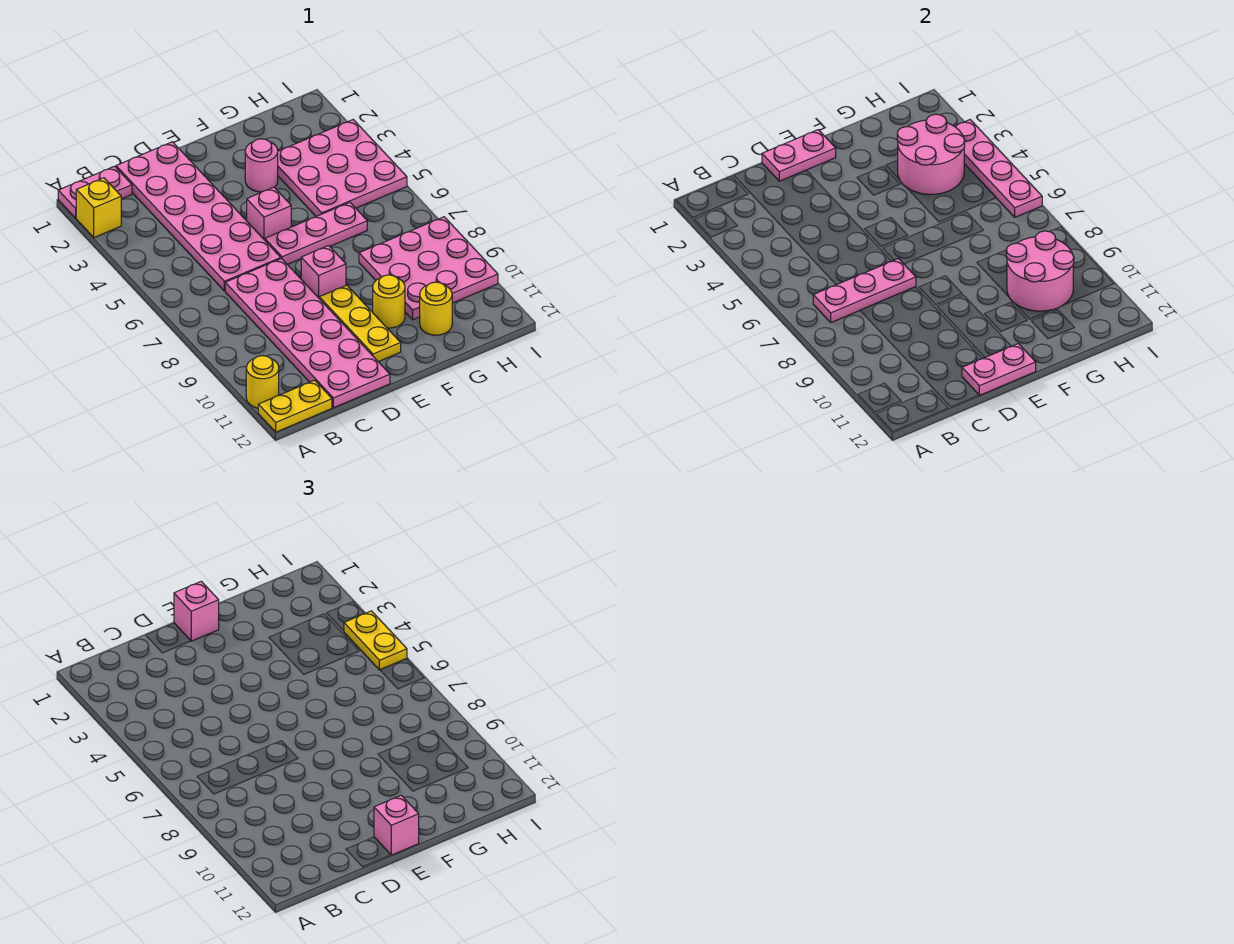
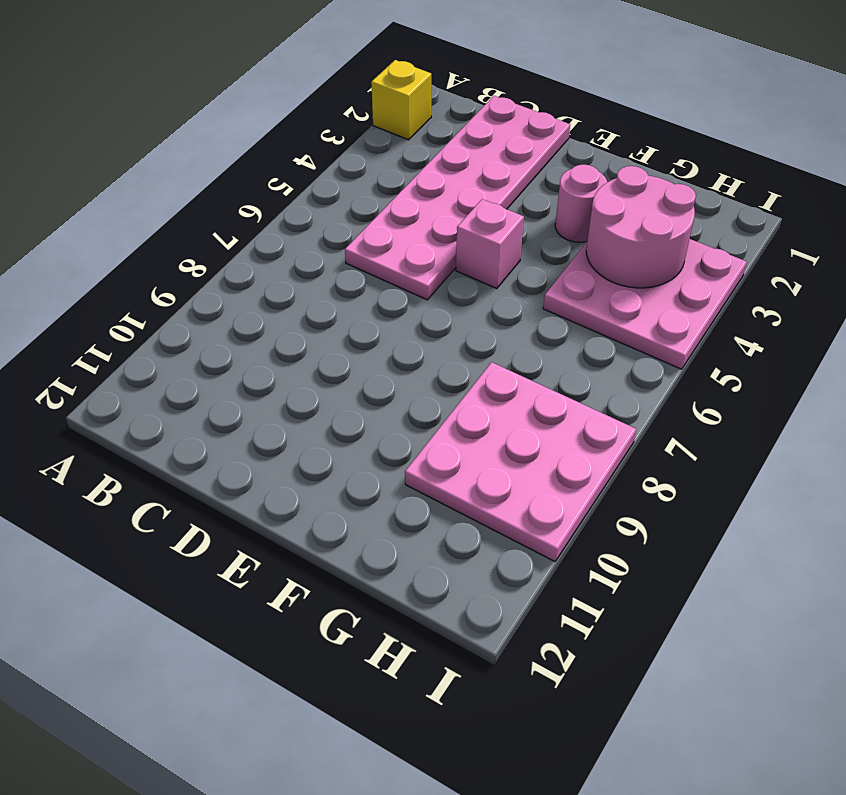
none -> pink plate A1:B1 level 1
none -> yellow round brick A11 level 1
none -> yellow plate A12:B12 level 1

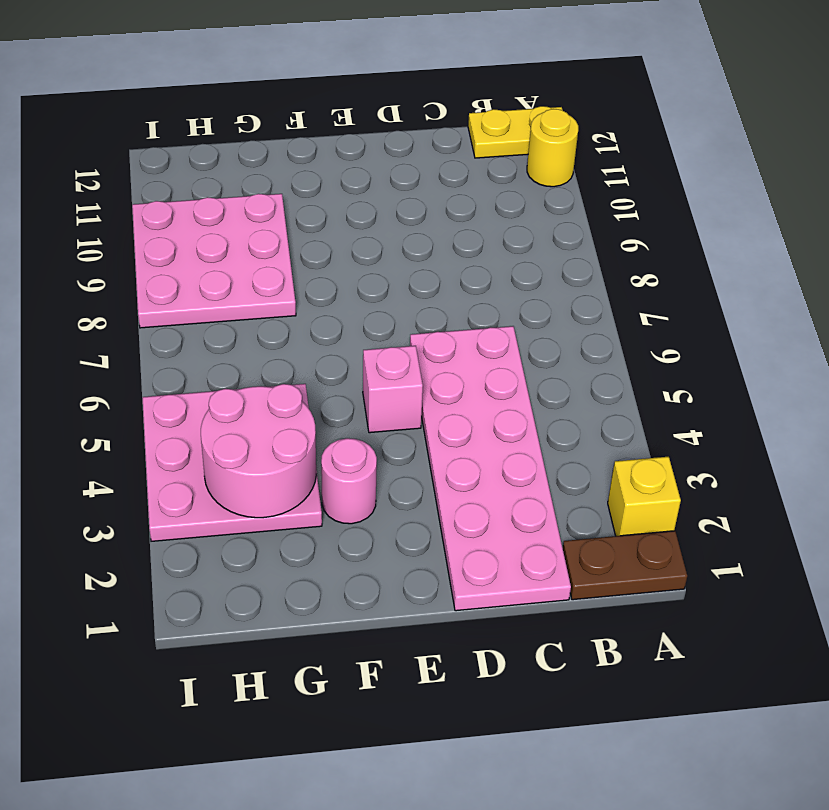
brown plate A1:B1 level 1 -> pink plate A1:B1 level 1
none -> pink plate C7:D12 level 1
none -> pink plate E6:G6 level 1
none -> pink brick E8 level 1

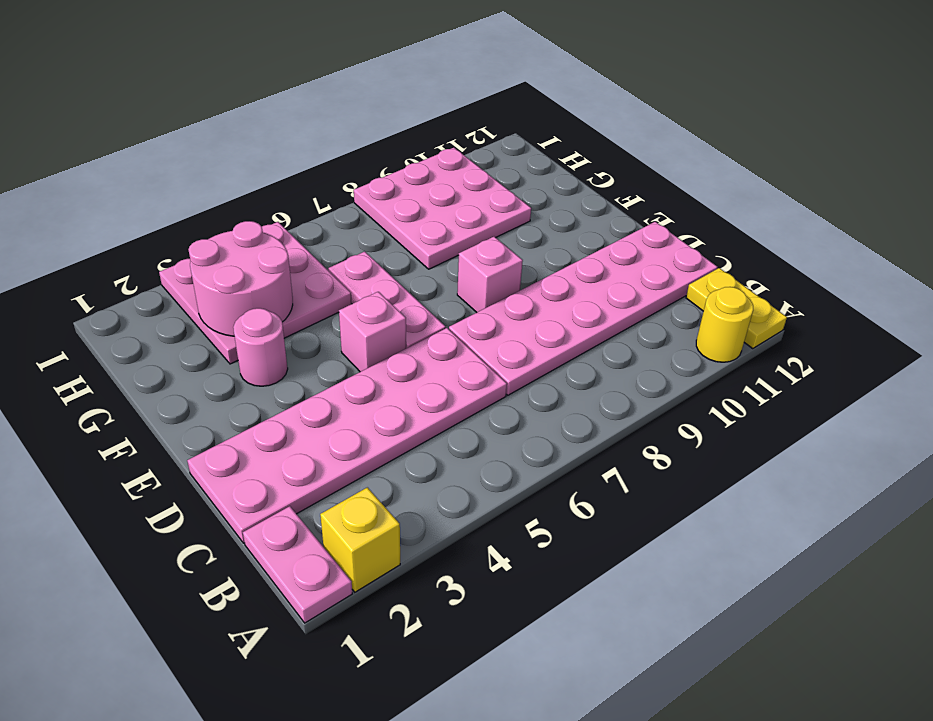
none -> yellow plate E9:E11 level 1
none -> yellow round brick F10 level 1
none -> yellow round brick G11 level 1

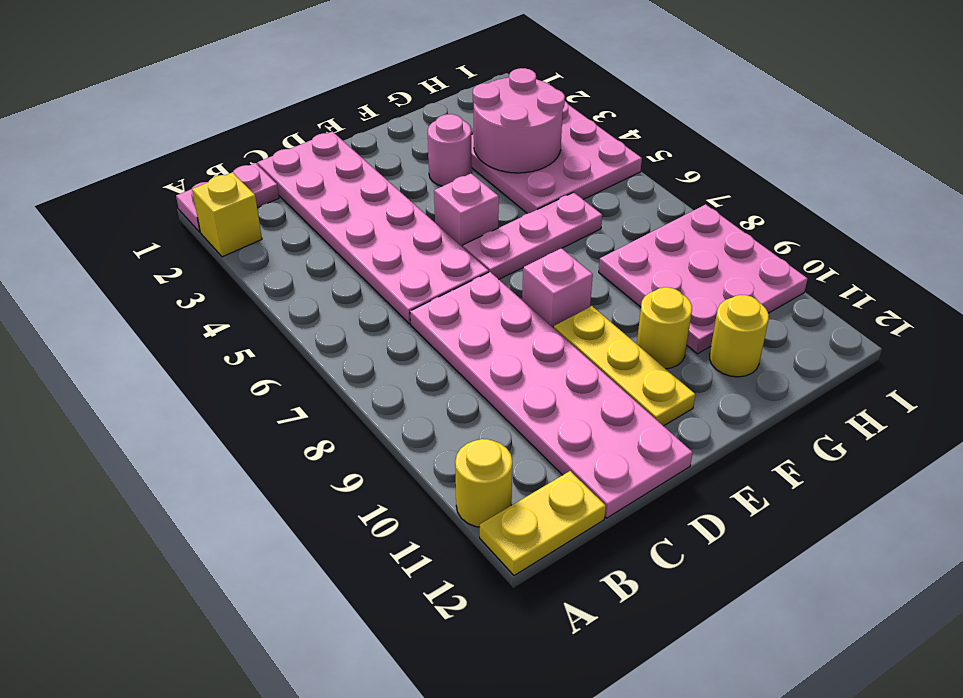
none -> pink plate B7:D7 level 2
none -> pink plate D1:E1 level 2
none -> pink plate D12:E12 level 2

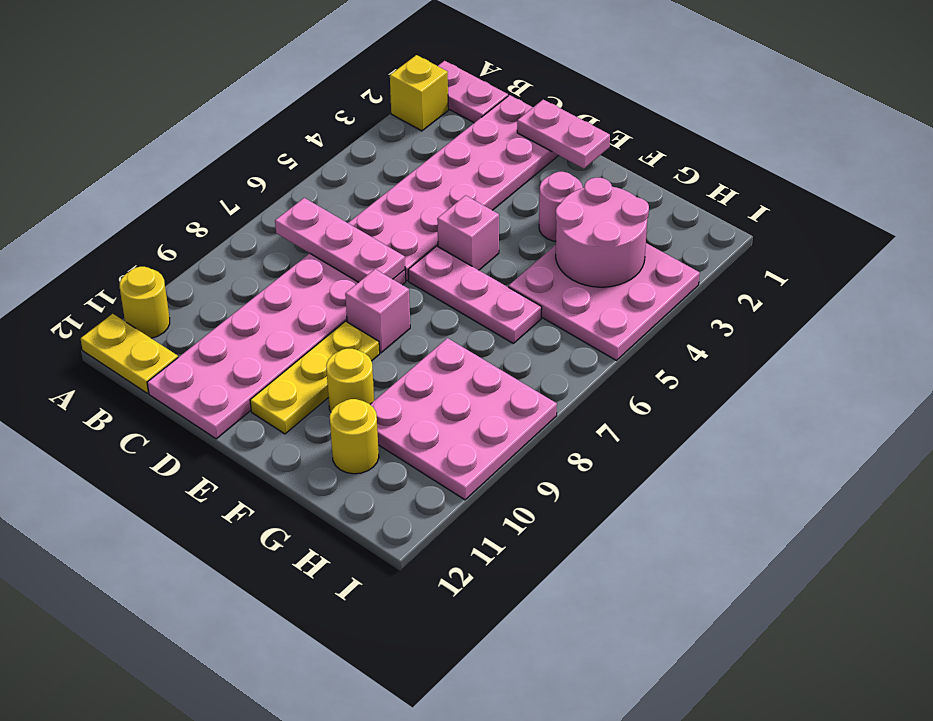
none -> pink plate D12:E12 level 2
none -> pink round brick G9:H10 level 2
none -> pink plate I3:I6 level 2

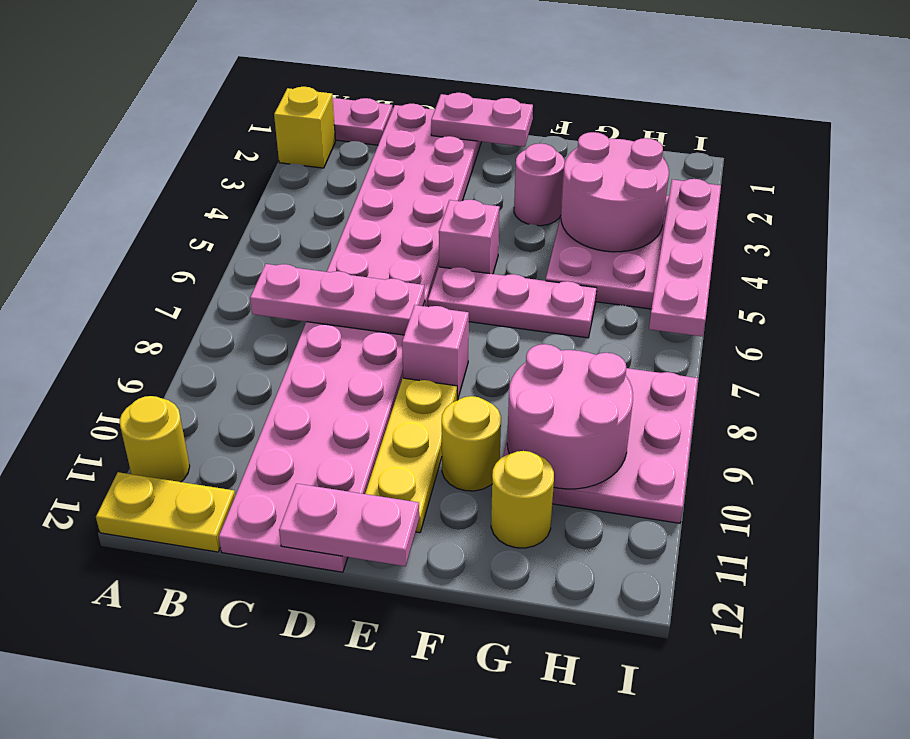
none -> pink brick E1 level 3
none -> pink brick E12 level 3
none -> yellow plate I4:I5 level 3

